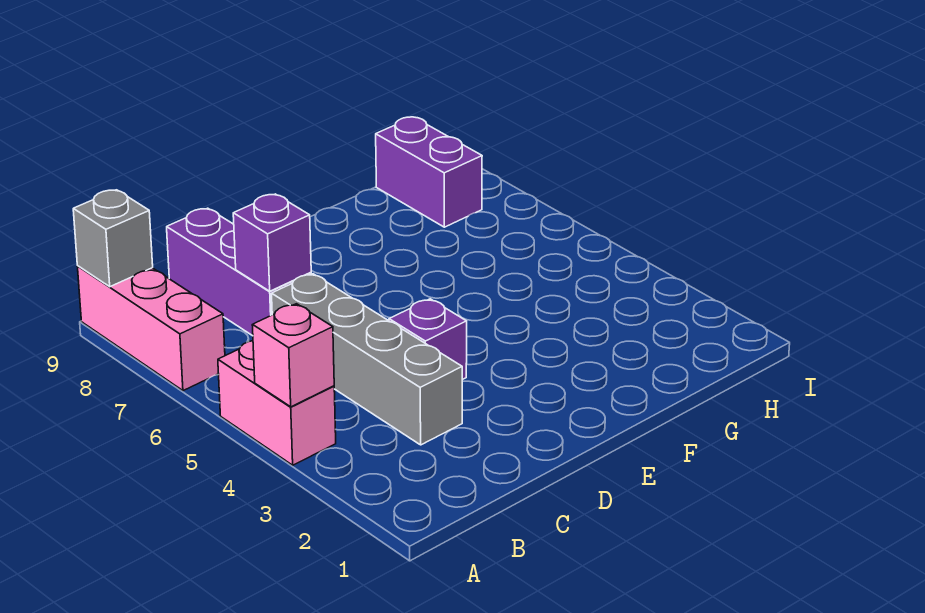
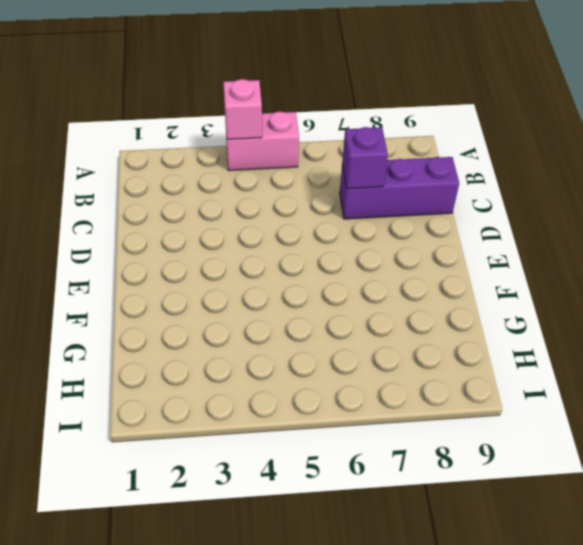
none -> pink brick A7:A9 level 1
none -> grey brick C3:C6 level 1

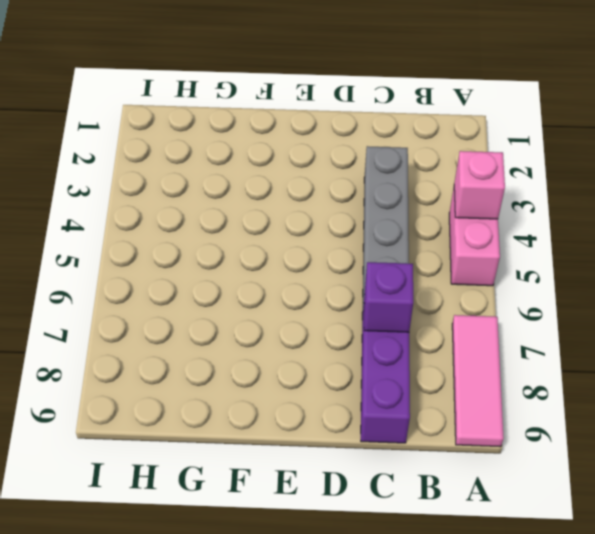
pink tile A7:A9 level 1 -> pink brick A7:A9 level 1
none -> purple brick D4 level 1
none -> purple brick H8:H9 level 1

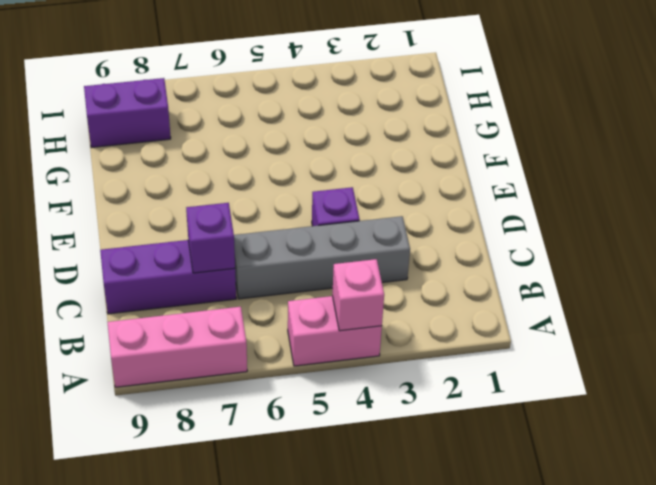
none -> grey brick A9 level 2

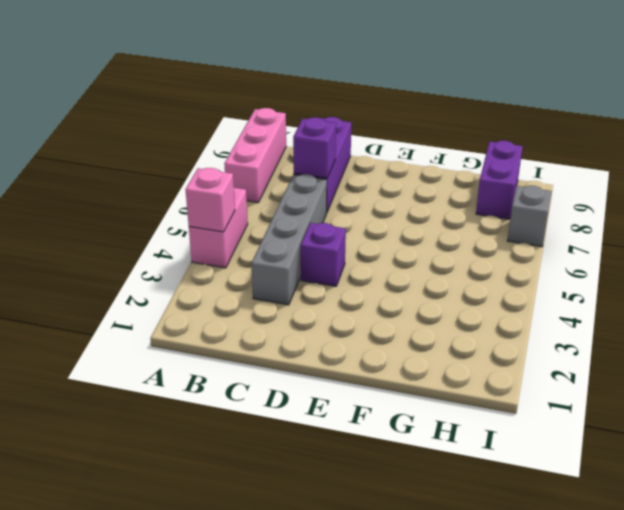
grey brick I7 level 1 -> grey brick A9 level 2

